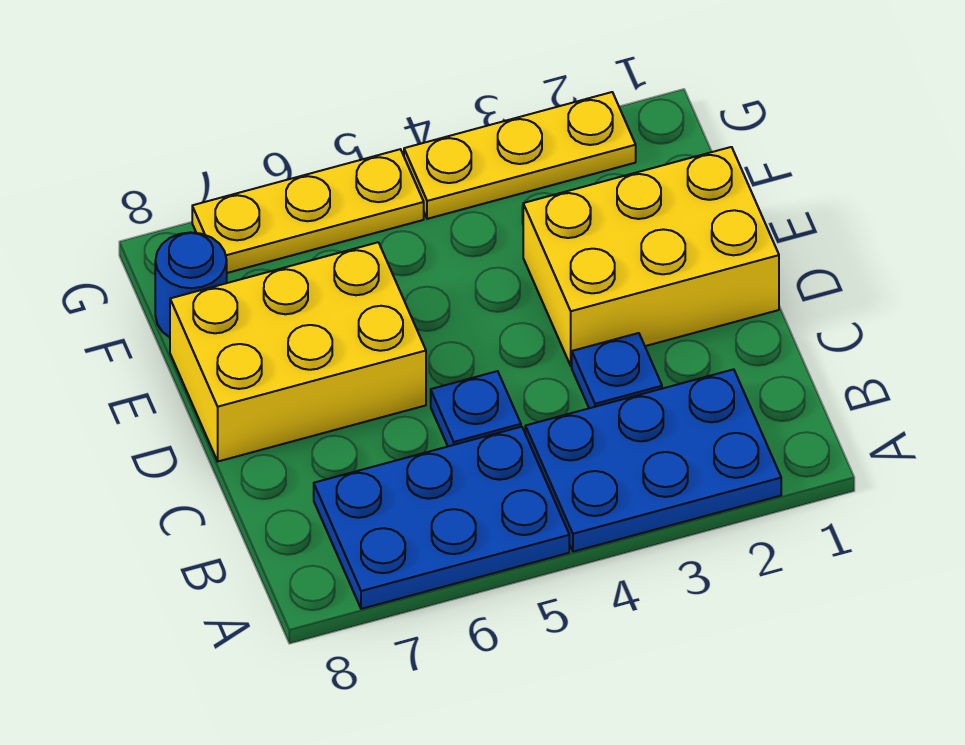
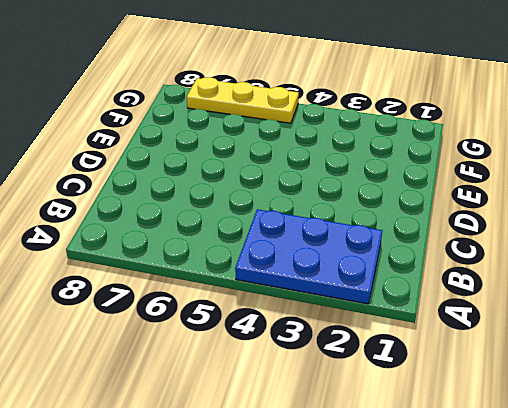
none -> blue plate A5:B7 level 1
none -> blue plate C3 level 1

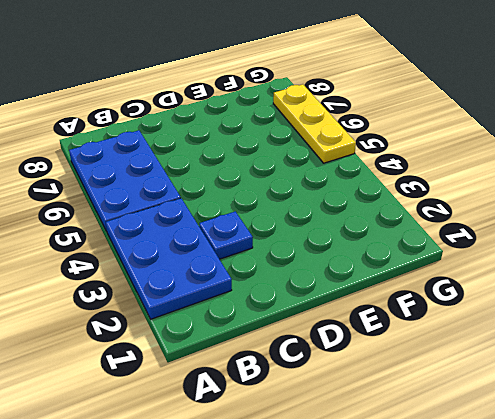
none -> blue plate C5 level 1
none -> yellow brick D1:E3 level 1

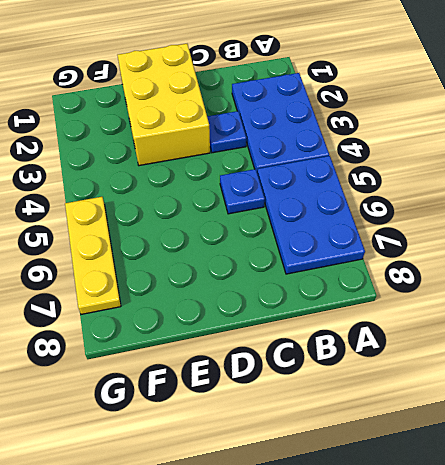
none -> yellow brick D6:E8 level 1
none -> blue round brick F8 level 1

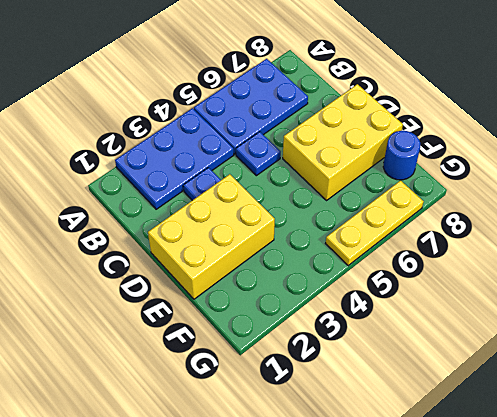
none -> yellow plate G2:G4 level 1

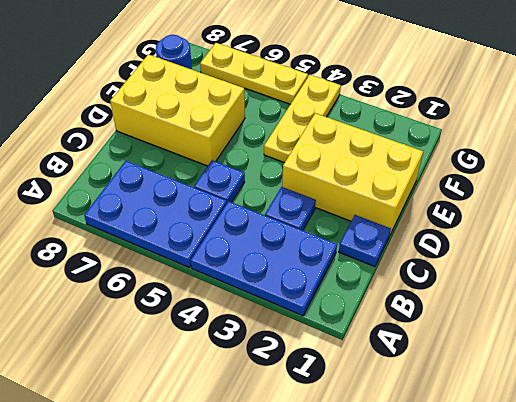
blue plate C1 level 1 -> none
yellow plate E4:G4 level 1 -> yellow plate G2:G4 level 1

